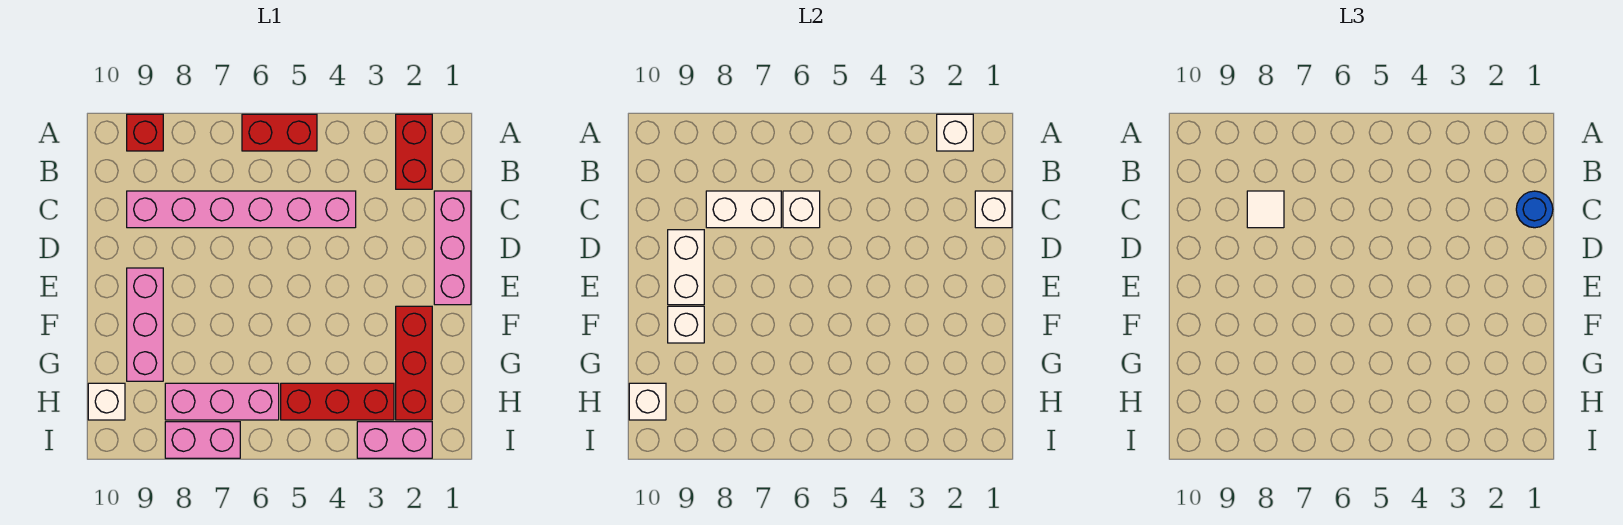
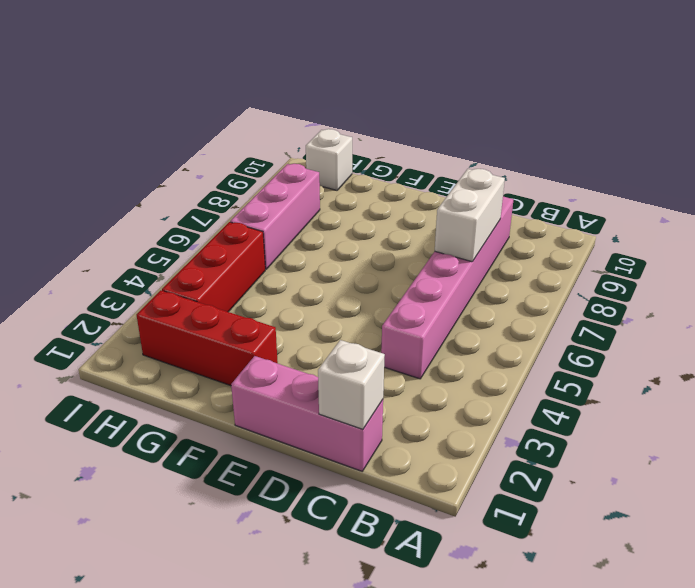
none -> red brick A2:B2 level 1
none -> red brick A5:A6 level 1
none -> red brick A9 level 1

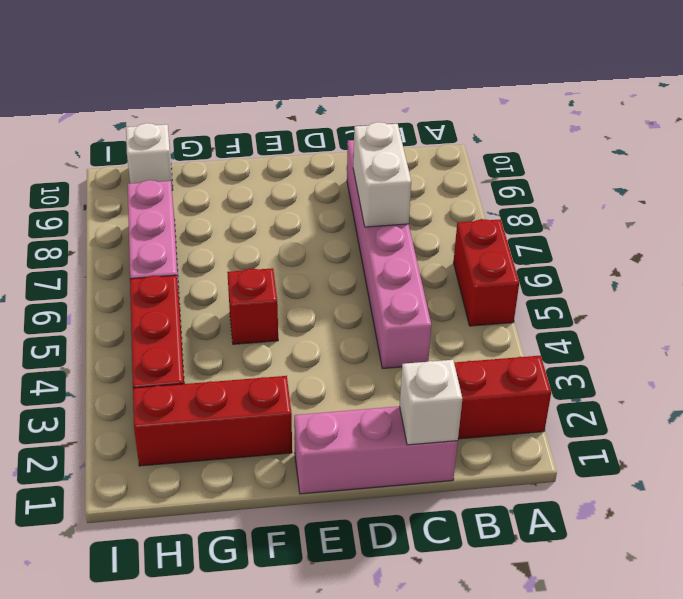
red brick F5 level 1 -> red brick A9 level 1
none -> pink brick E9:G9 level 1
none -> pink brick I2:I3 level 1
none -> pink brick I7:I8 level 1

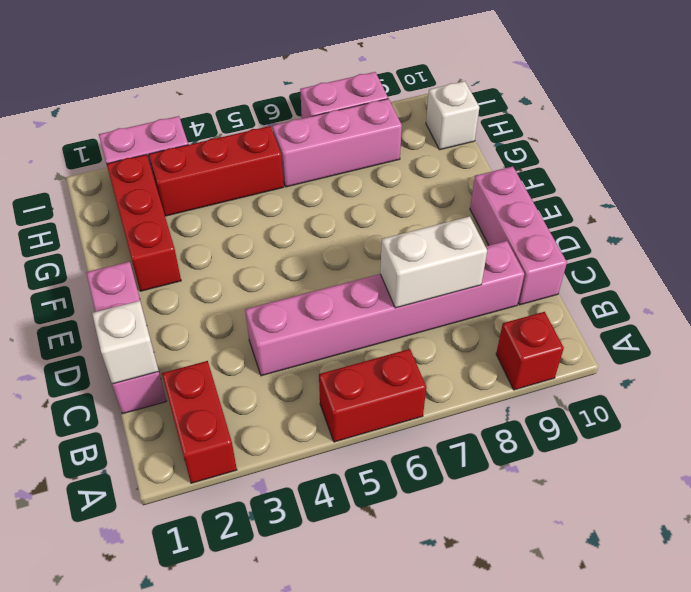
pink brick C10:E10 level 1 -> pink brick E9:G9 level 1
none -> white brick A2 level 2
none -> white brick C6 level 2
none -> white brick D9:E9 level 2

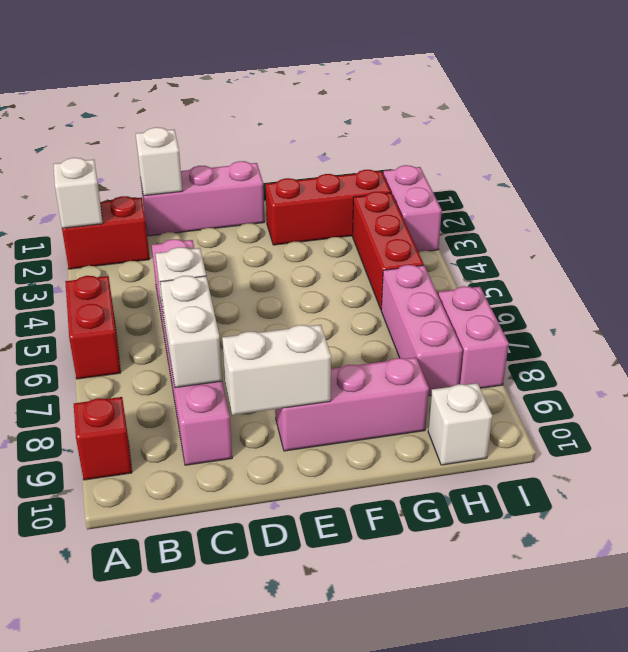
none -> white brick F9 level 2
none -> white brick H10 level 2
none -> blue round brick C1 level 3

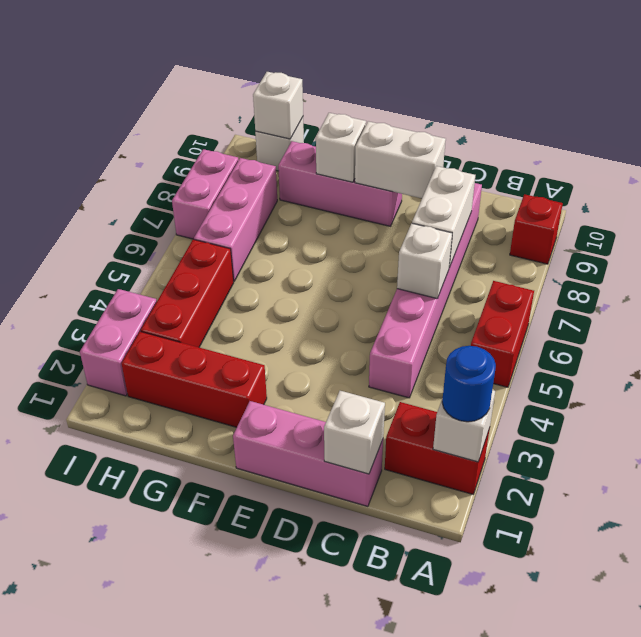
blue round brick A2 level 3 -> blue round brick C1 level 3
none -> white tile C8 level 3

